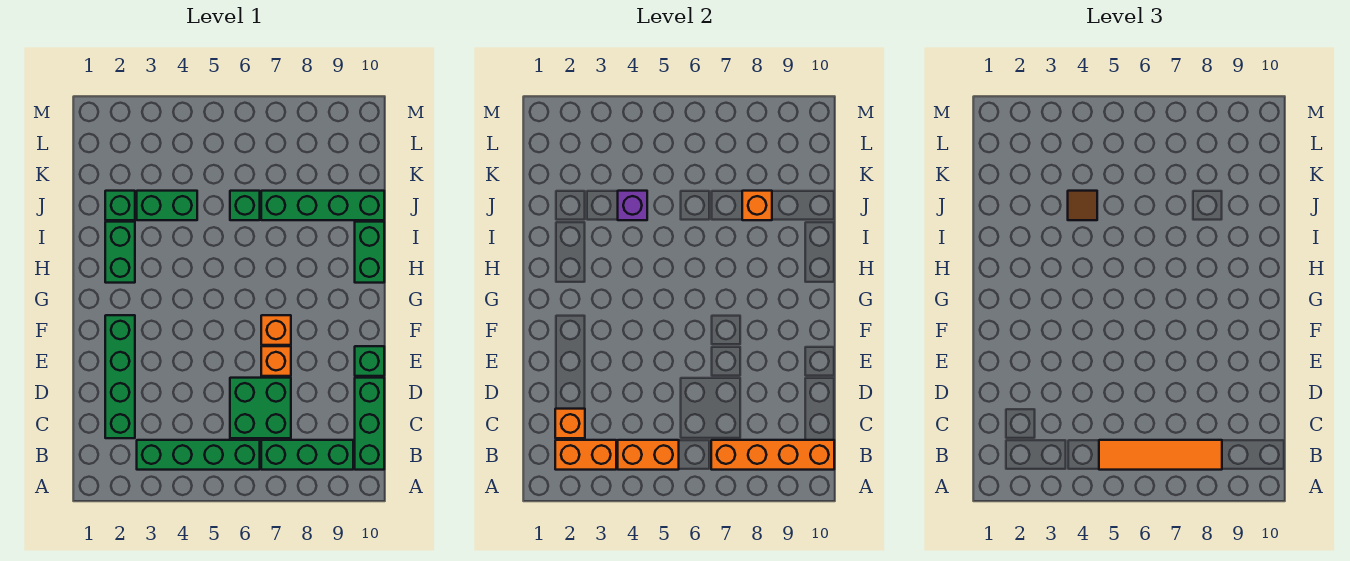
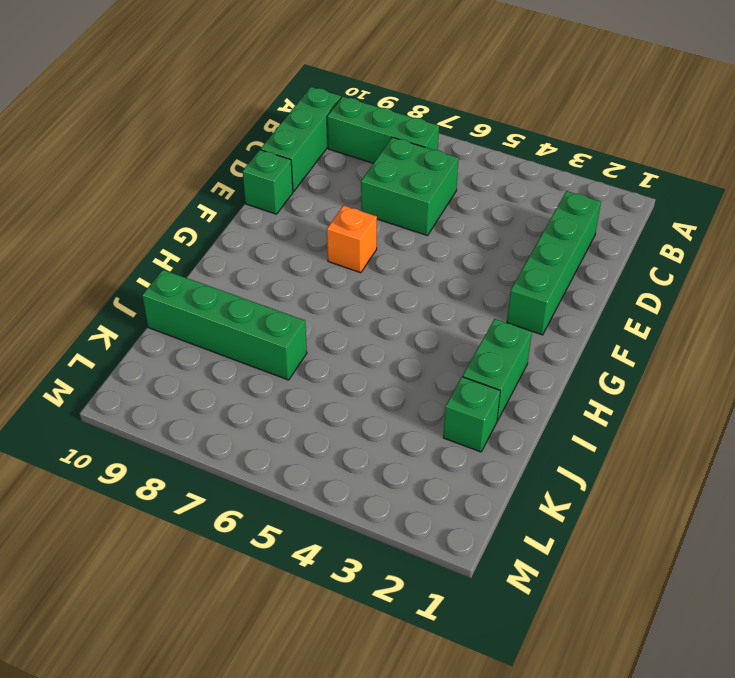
none -> green brick B3:B6 level 1
none -> orange brick E7 level 1
none -> green brick H10:I10 level 1

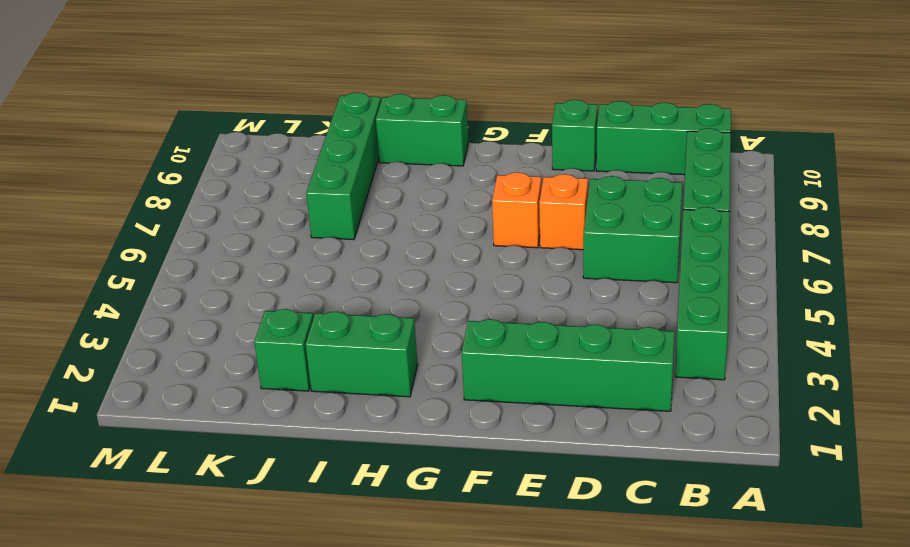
none -> green brick J3:J4 level 1
none -> green brick J6 level 1
none -> orange brick B2:B3 level 2

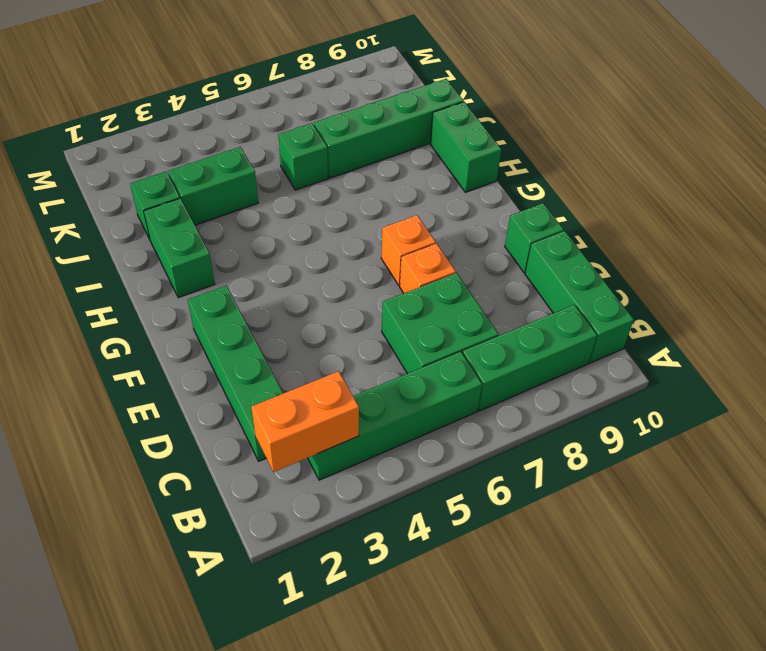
none -> orange brick B4:B5 level 2
none -> orange brick B7:B10 level 2
none -> orange brick C2 level 2

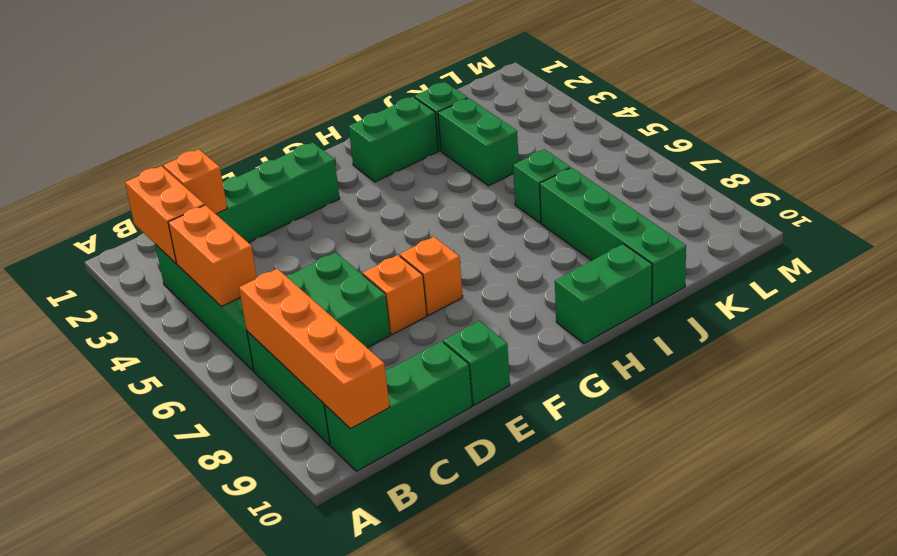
none -> purple brick J4 level 2
none -> orange brick J8 level 2
none -> orange tile B5:B8 level 3

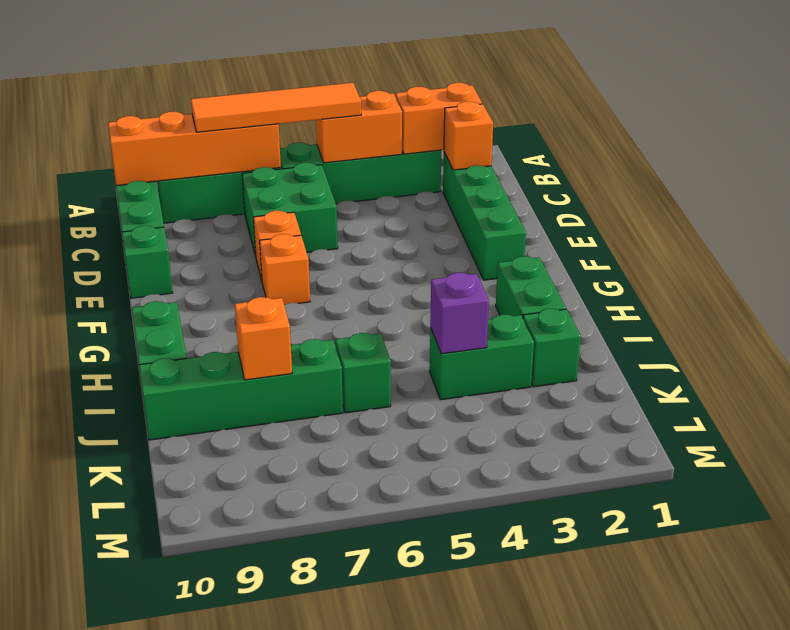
none -> brown tile J4 level 3

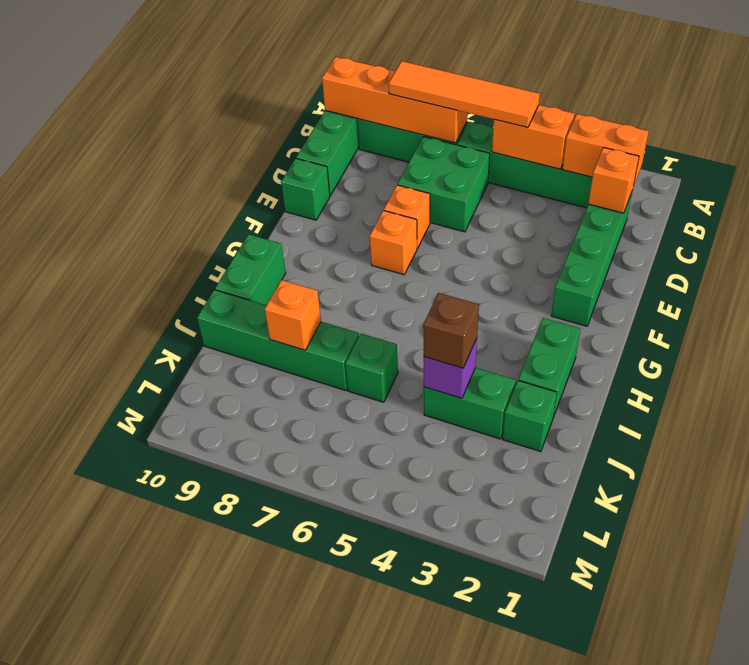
brown brick J4 level 3 -> brown tile J4 level 3

